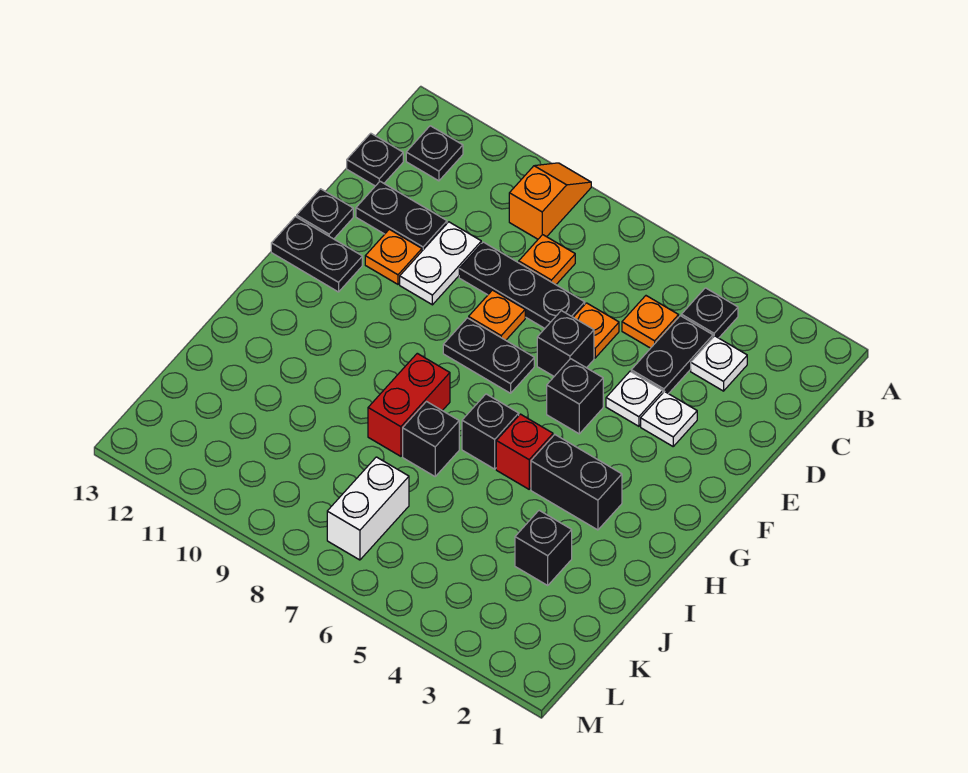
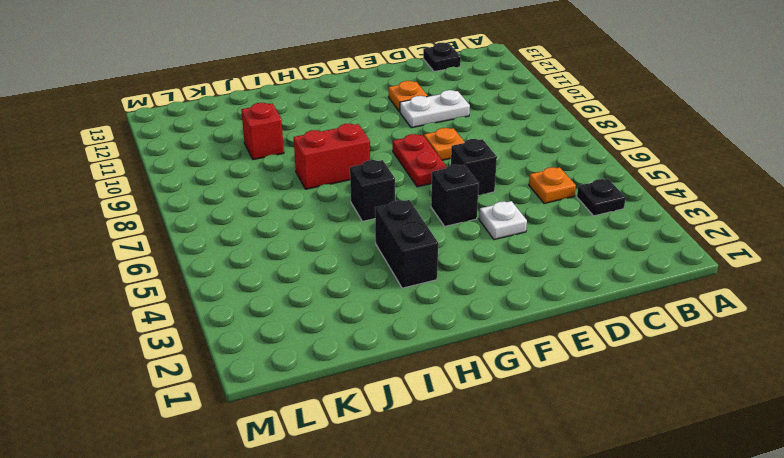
red plate F7:F8 level 1 -> black plate F7:F8 level 1
red brick J10 level 1 -> red brick H5 level 1
none -> orange slope A9:B9 level 1 top B
none -> black plate B12 level 1
none -> white plate C3 level 1

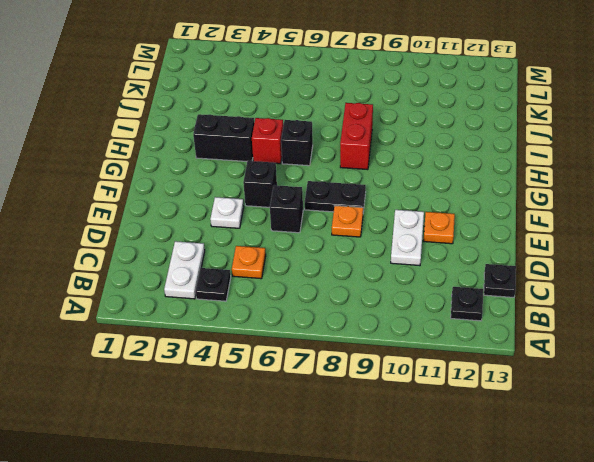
white plate B3:C3 level 1 -> white plate C3 level 1
none -> orange slope A9:B9 level 1 top B
none -> black plate C4:D4 level 1
none -> orange plate C8 level 1

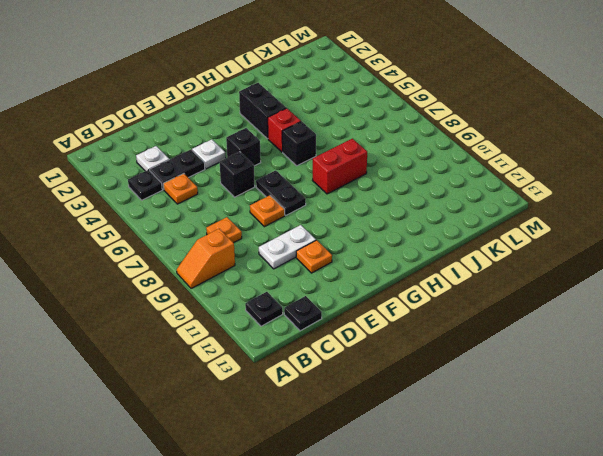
none -> orange plate D6 level 1
none -> black plate D7:D9 level 1
none -> black plate D11:D12 level 1

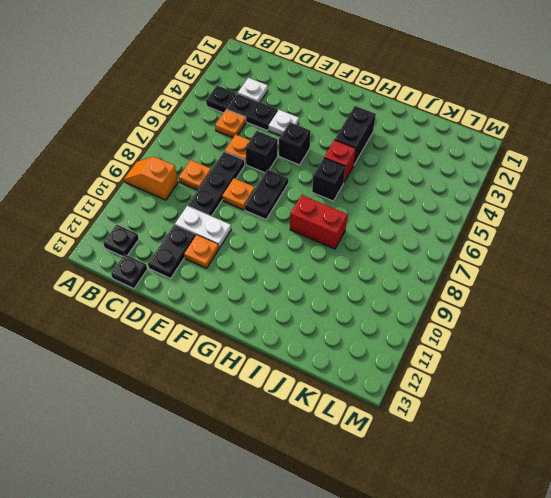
none -> white plate E3 level 1
none -> black plate E13 level 1
none -> black plate F12:F13 level 1

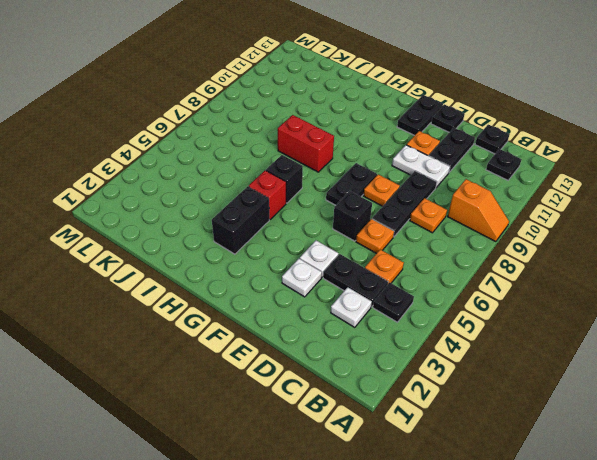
none -> black brick F5 level 1
none -> black brick I7 level 1
none -> black brick J3 level 1

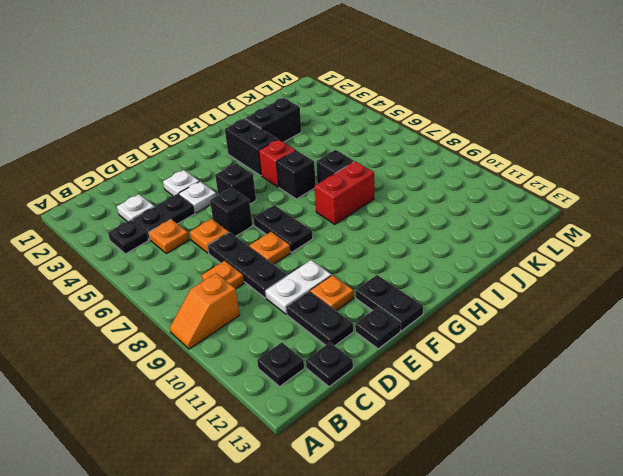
black brick I3:J3 level 1 -> black brick J3 level 1
none -> white brick K7:L7 level 1

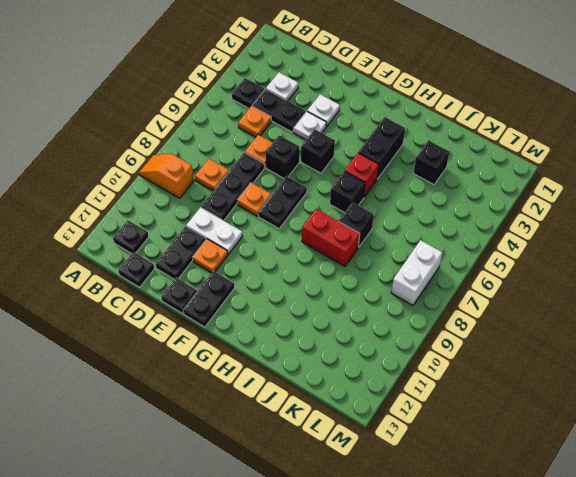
white brick L7:L8 level 1 -> white brick K7:L7 level 1

